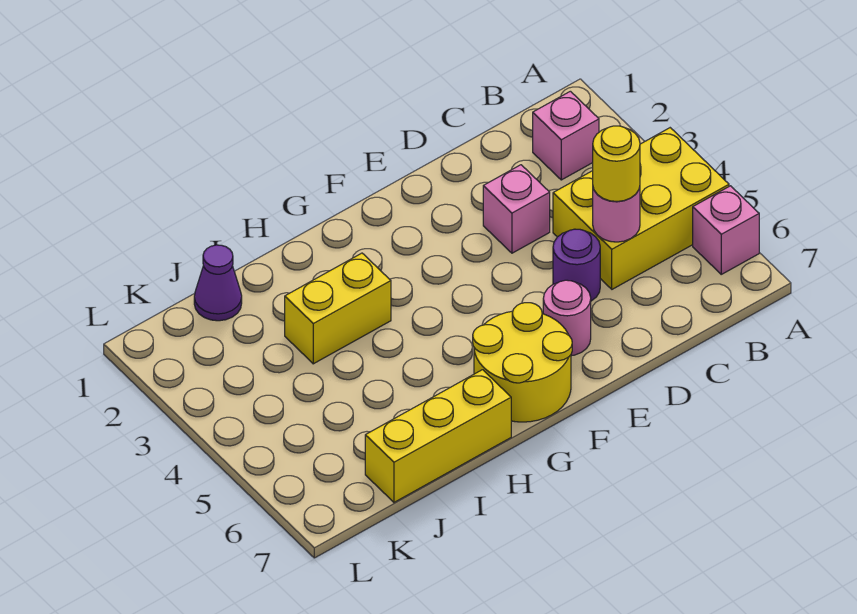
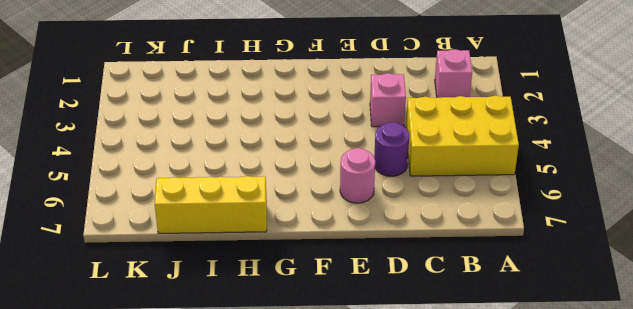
none -> pink brick A6 level 1
none -> yellow round brick F6:G7 level 1
none -> yellow brick H3:I3 level 1

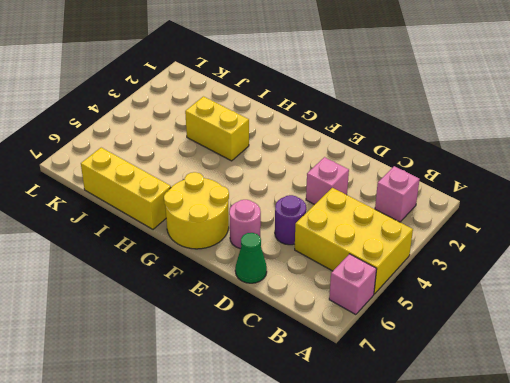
green cone D7 level 1 -> none
none -> purple cone J1 level 1
none -> pink round brick C5 level 2
none -> yellow round brick C5 level 3

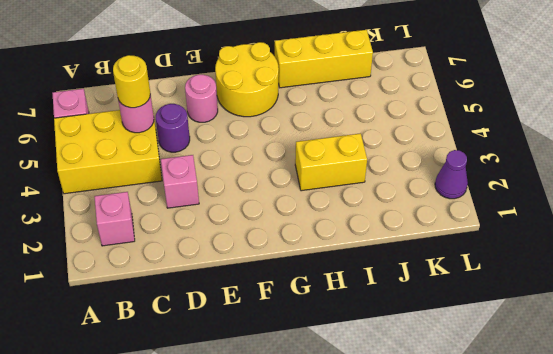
purple cone L2 level 1 -> purple cone J1 level 1

